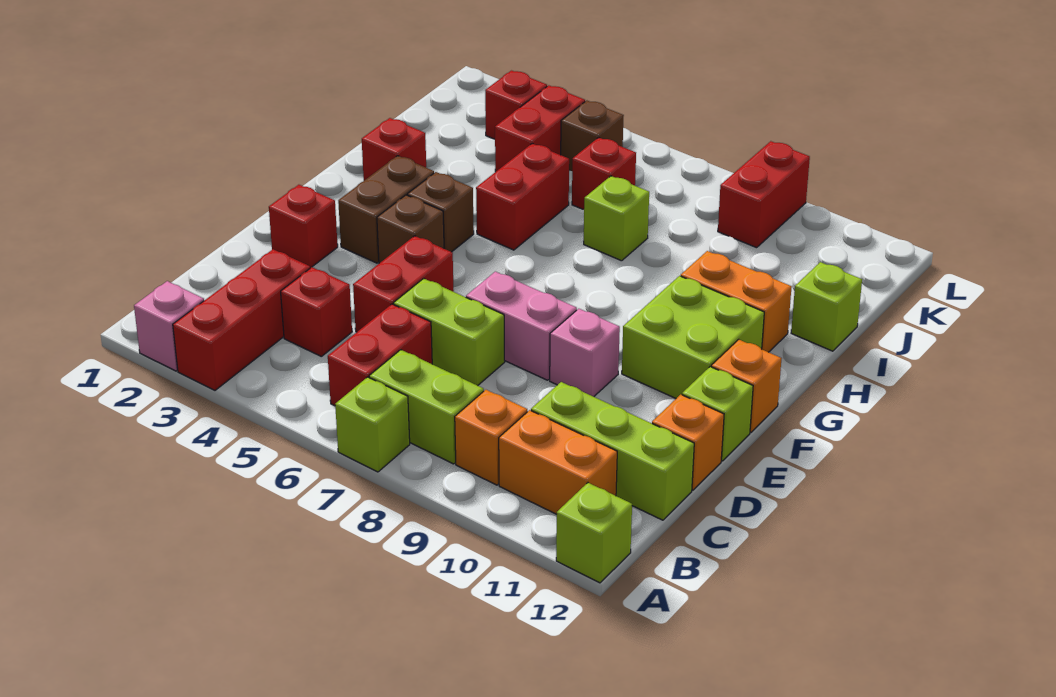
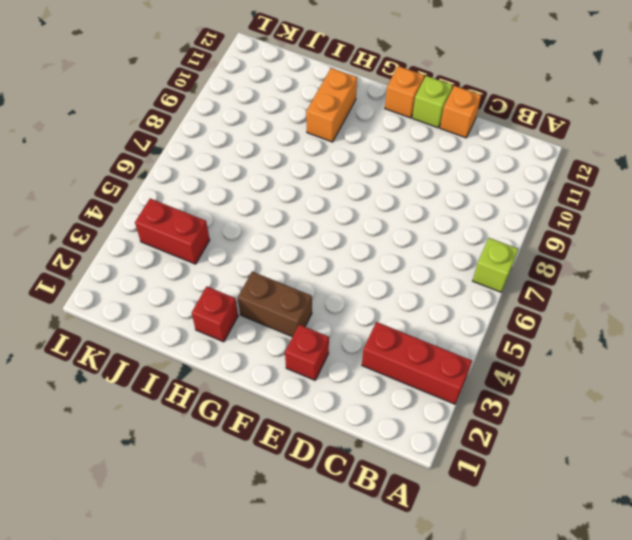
none -> pink brick A2 level 1
none -> lime brick A12 level 1
none -> red brick B6:C6 level 1
none -> lime brick B7:B8 level 1

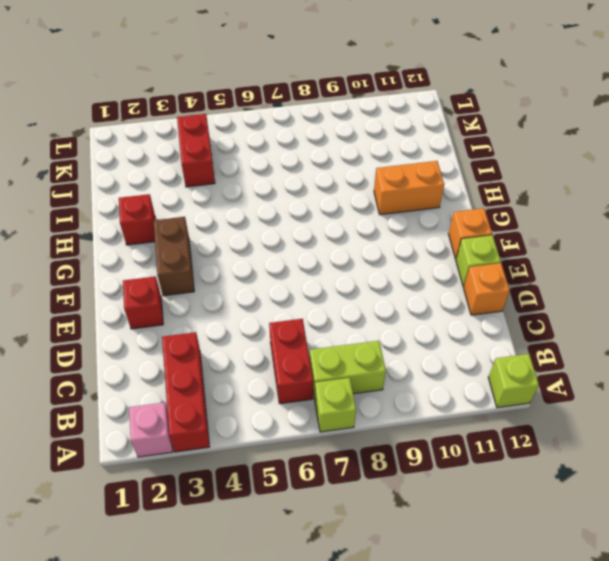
none -> orange brick B9 level 1
none -> orange brick B10:B11 level 1
none -> red brick C4 level 1
none -> lime brick C10:C12 level 1

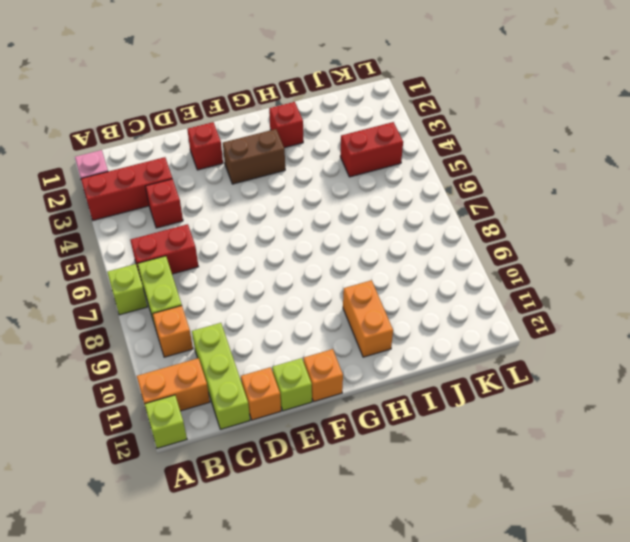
orange brick A11:B11 level 1 -> orange brick B10:B11 level 1
none -> red brick D5:E5 level 1
none -> lime brick D6:D7 level 1
none -> pink brick E7:E8 level 1
none -> pink brick E9 level 1

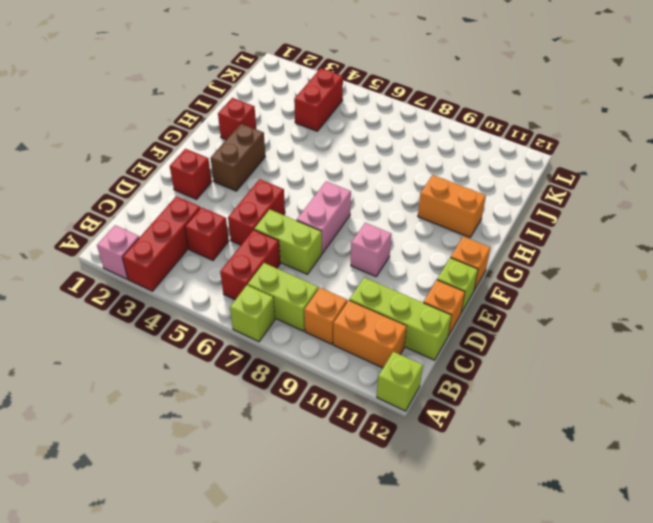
pink brick E7:F7 level 1 -> pink brick E7:E8 level 1
none -> brown brick F4 level 1
none -> lime brick F10:G11 level 1
none -> brown brick G4 level 1
none -> red brick H5:I5 level 1

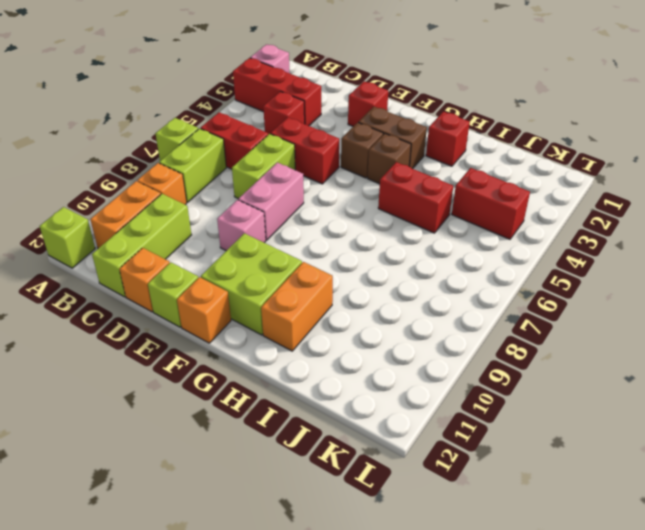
none -> lime brick I7 level 1
none -> lime brick I12 level 1
none -> red brick J6 level 1
none -> red brick K3 level 1

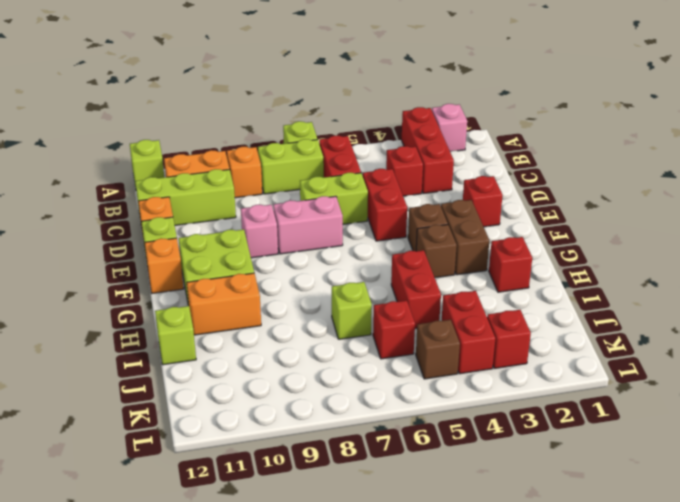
none -> red brick K9:L9 level 1

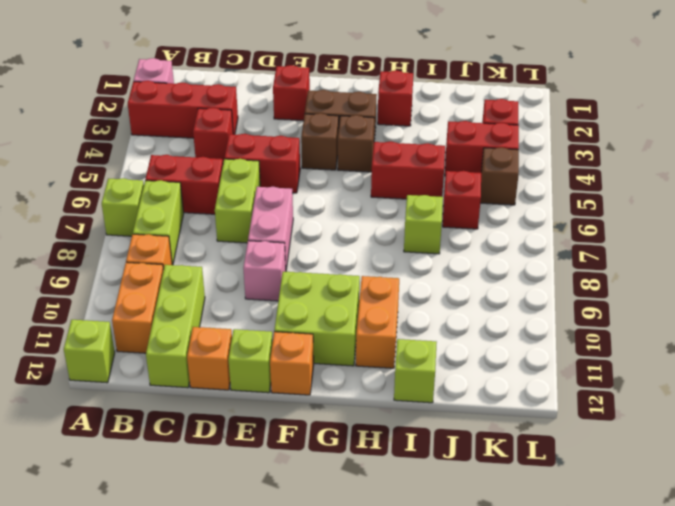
none -> red brick K9:L9 level 1

